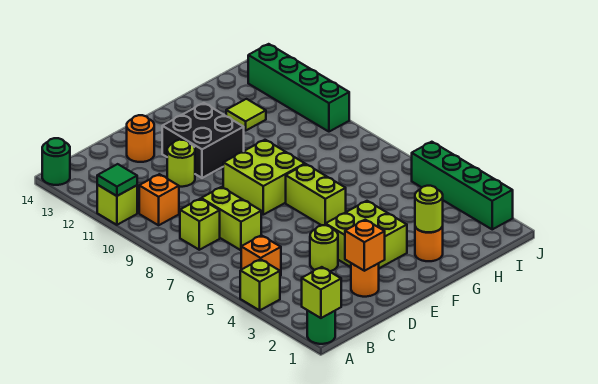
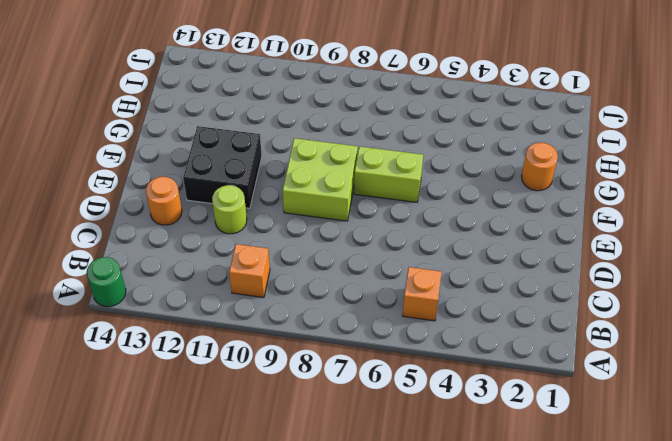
none -> green round brick A1 level 1
none -> lime brick A4 level 1
none -> lime brick A11 level 1

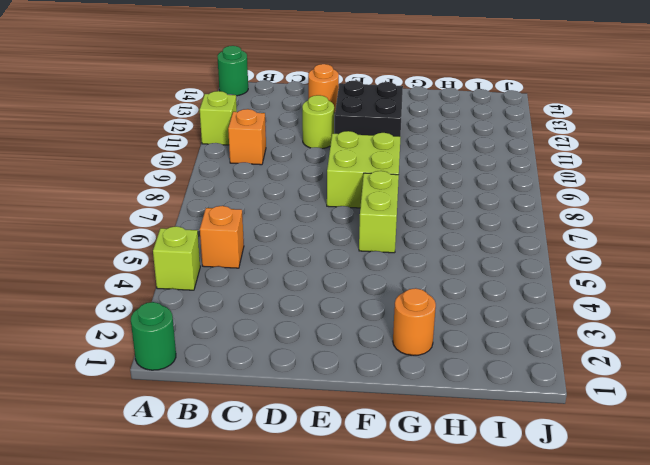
none -> lime brick B8 level 1
none -> lime brick C7:C8 level 1
none -> orange round brick D2 level 1

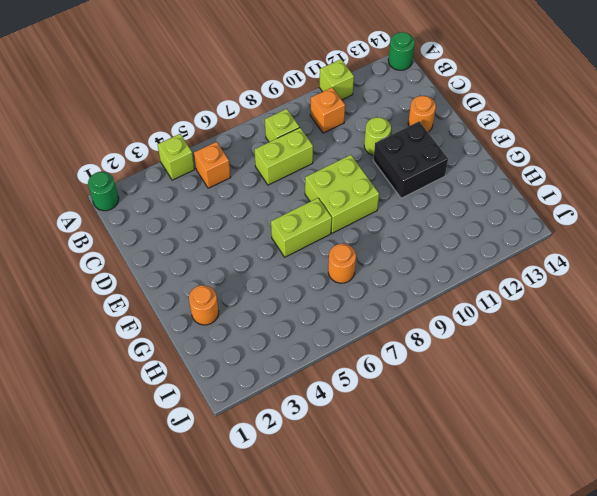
orange round brick H7 level 1 -> orange round brick D2 level 1
none -> lime round brick D4 level 1
none -> lime brick E3:F4 level 1
none -> lime tile H12 level 1

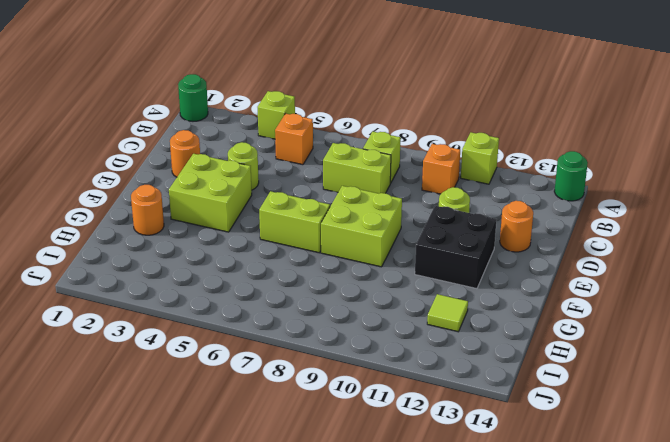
none -> green brick J2:J5 level 1
none -> green brick J10:J13 level 1
none -> lime brick A1 level 2

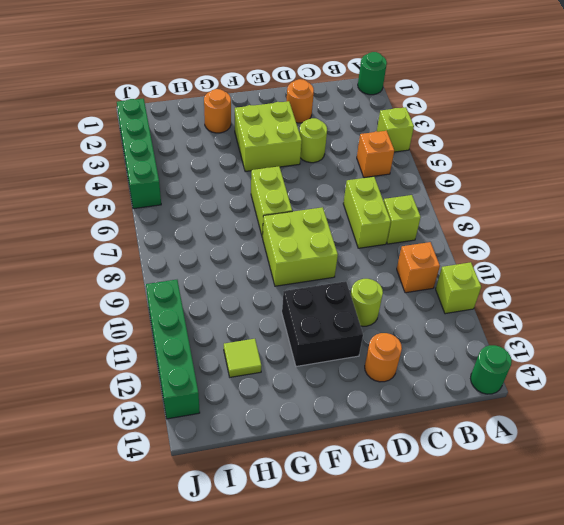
none -> lime brick A1 level 2
none -> green tile A11 level 2
none -> orange brick D2 level 2

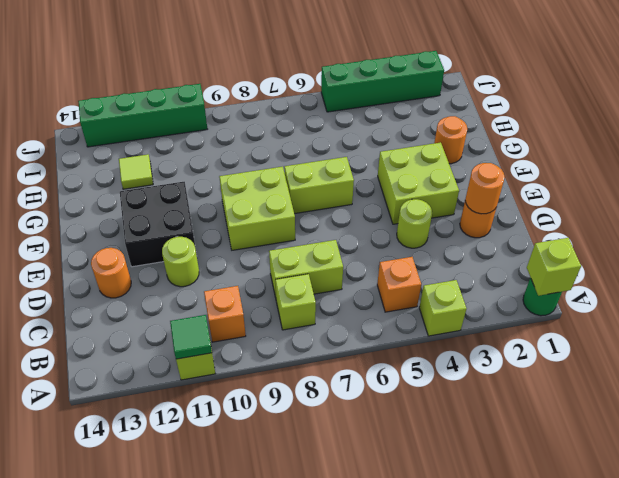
orange round brick D2 level 2 -> orange brick D2 level 2
none -> green round brick A14 level 1
none -> lime round brick G2 level 2

